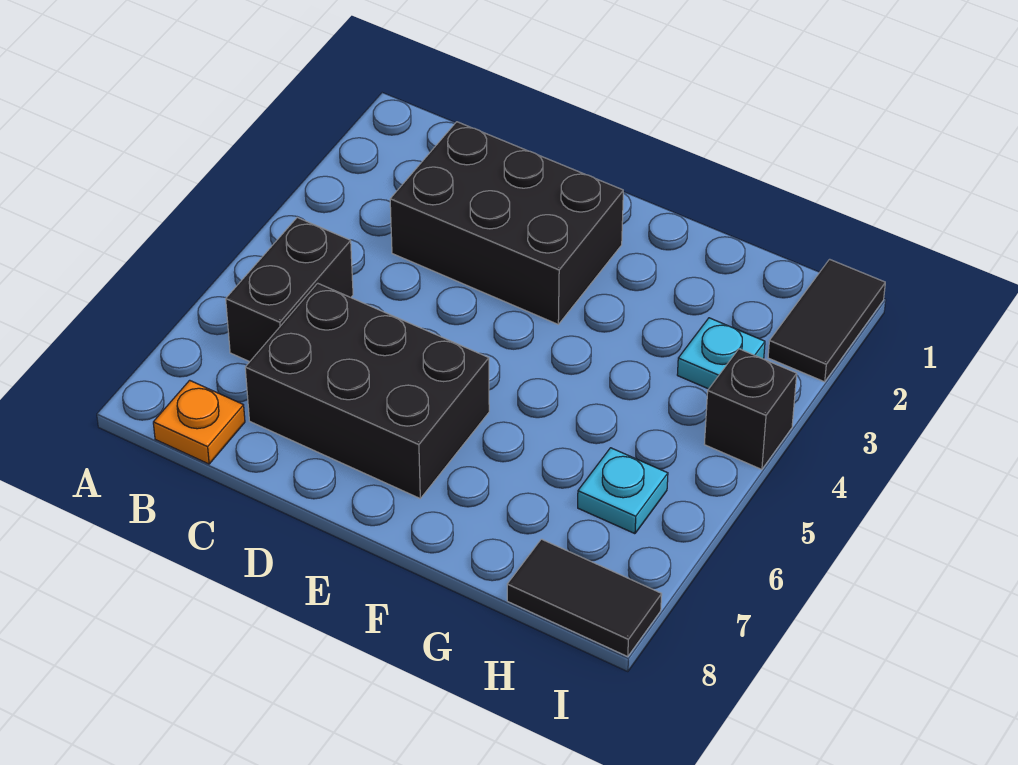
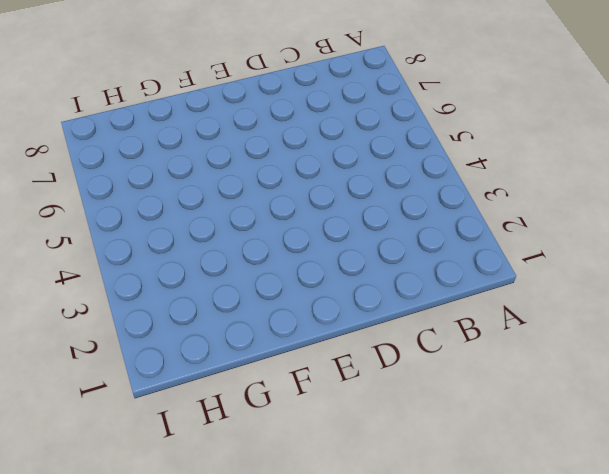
none -> black brick B5:B6 level 1
none -> orange plate B8 level 1

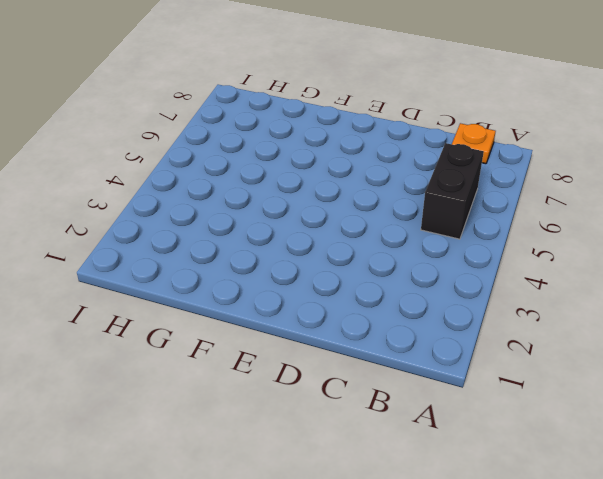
none -> black brick C2:E3 level 1
none -> black brick C6:E7 level 1

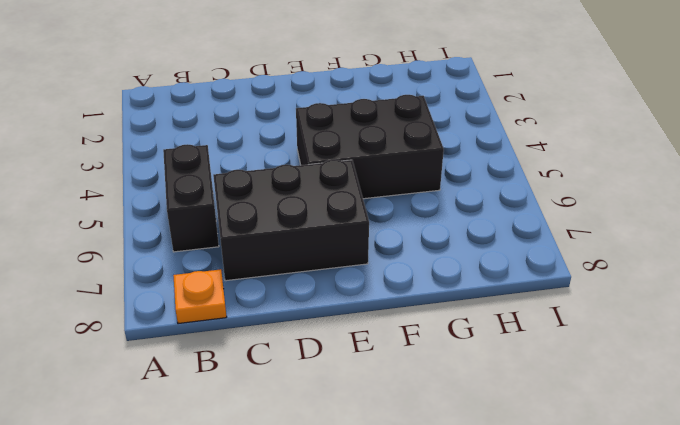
black brick E4:G5 level 1 -> black brick C2:E3 level 1
none -> cyan plate H3 level 1
none -> cyan plate H6 level 1

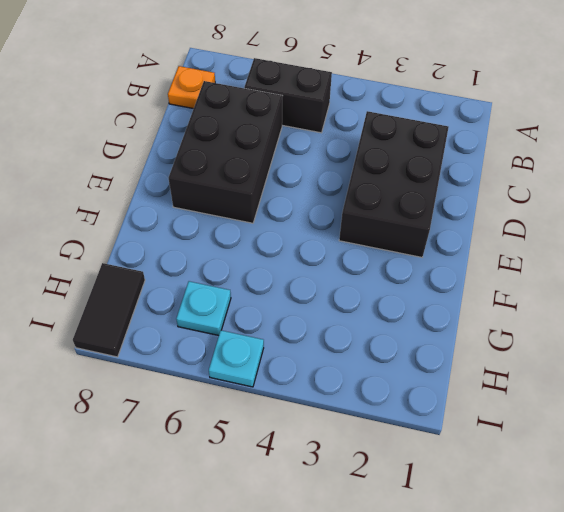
cyan plate I5 level 1 -> cyan plate H3 level 1
none -> black tile I1:I2 level 1
none -> black brick I4 level 1

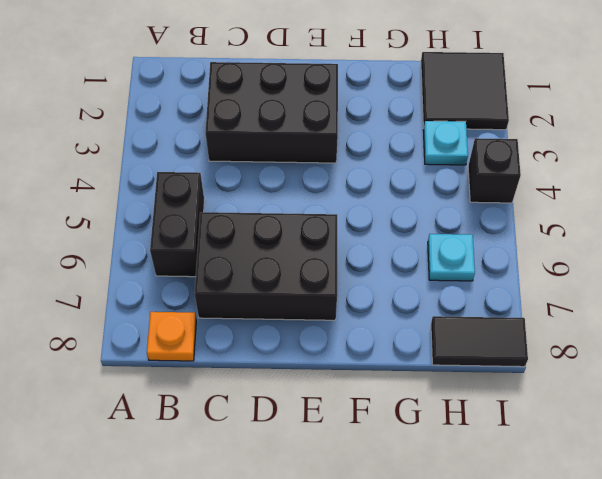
black tile H1:I2 level 1 -> black tile I1:I2 level 1

